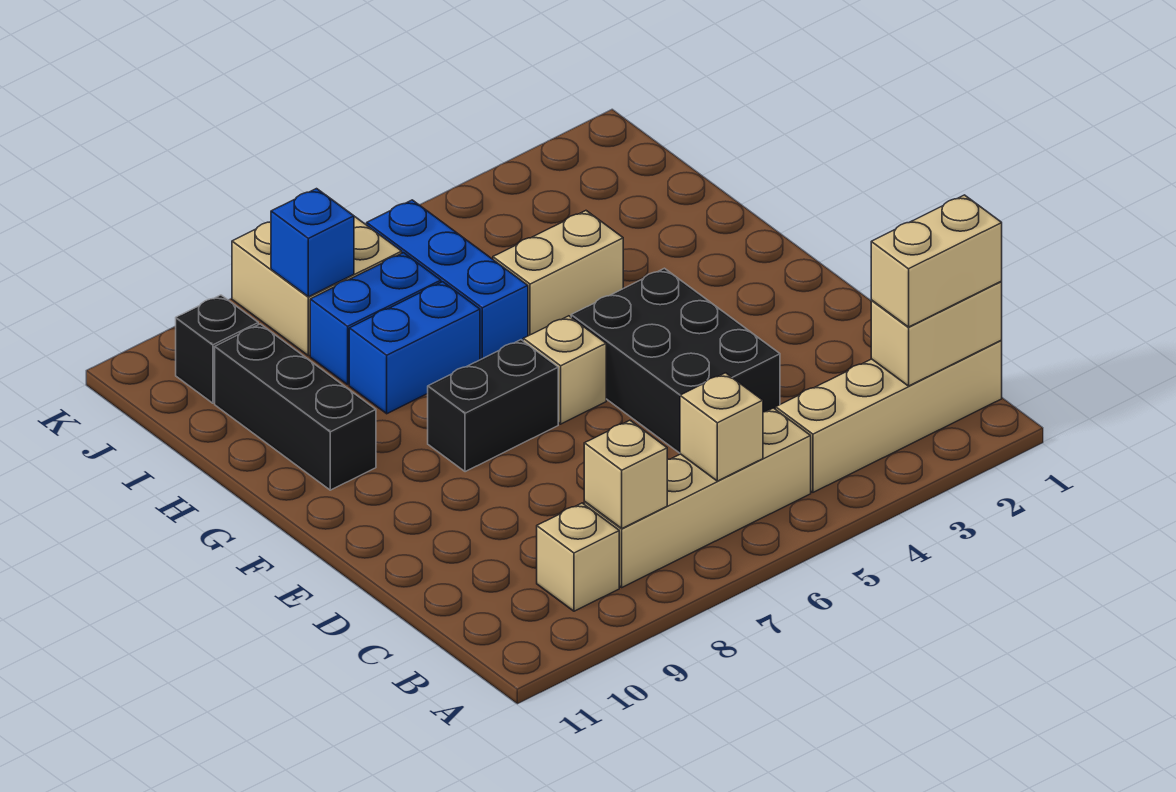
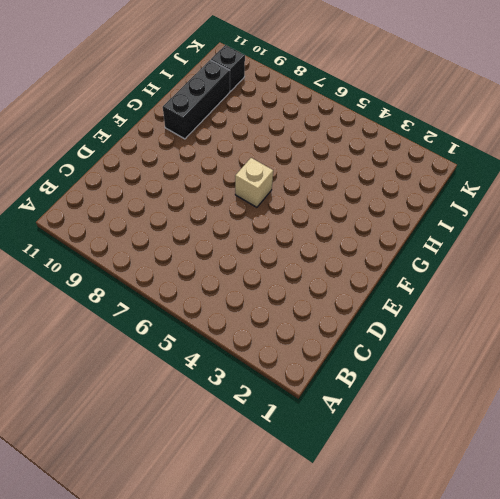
none -> tan brick B1:B4 level 1
none -> tan brick B5:B8 level 1
none -> tan brick B9 level 1

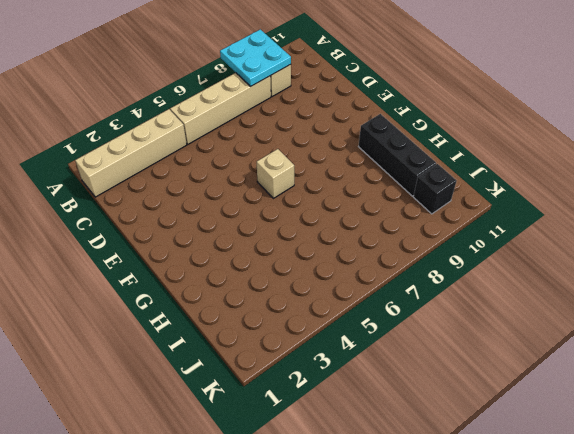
cyan plate A8:B9 level 2 -> tan brick B8 level 2
none -> black brick D4:F5 level 1
none -> black brick F7:F8 level 1
none -> tan brick H4:H5 level 1

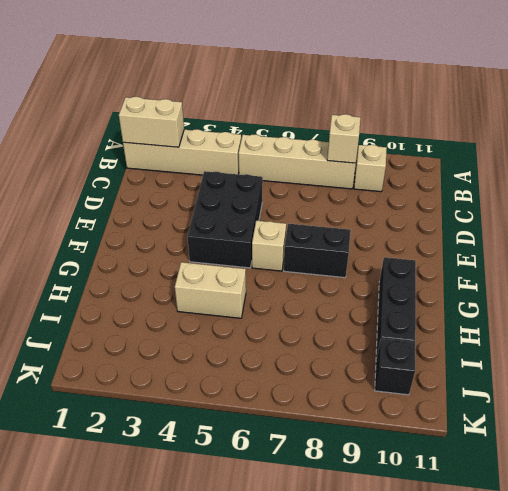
none -> blue brick H6:J6 level 1
none -> blue brick H7:H8 level 1
none -> blue brick I7:I8 level 1

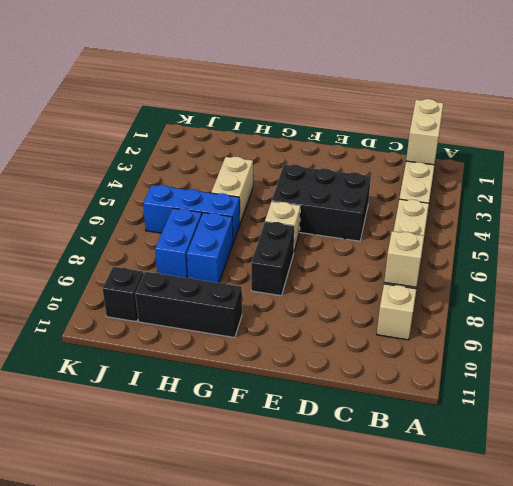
none -> tan brick J7:K8 level 1
none -> tan brick B6 level 2
none -> blue brick J8 level 2

